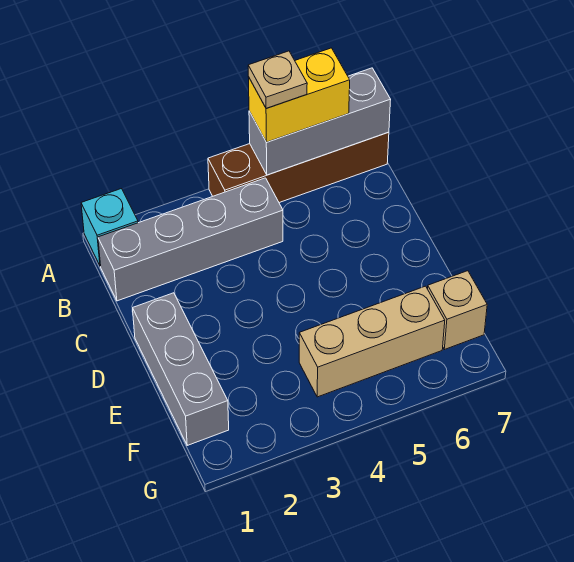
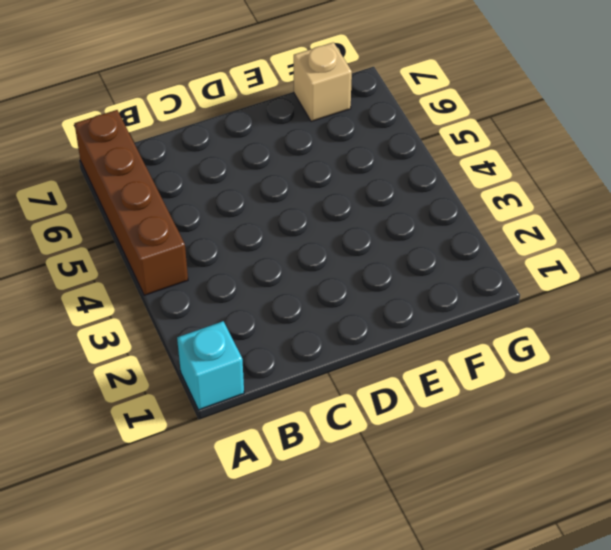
none -> grey brick B1:B4 level 1
none -> grey brick D1:F1 level 1

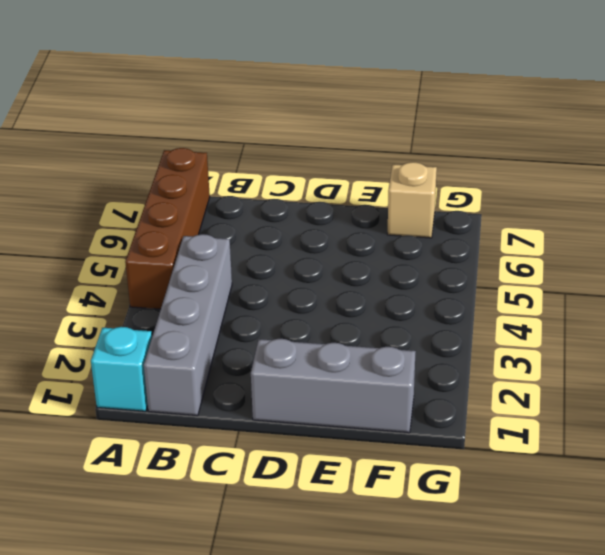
none -> tan brick F4:F6 level 1
none -> grey brick A5:A7 level 2

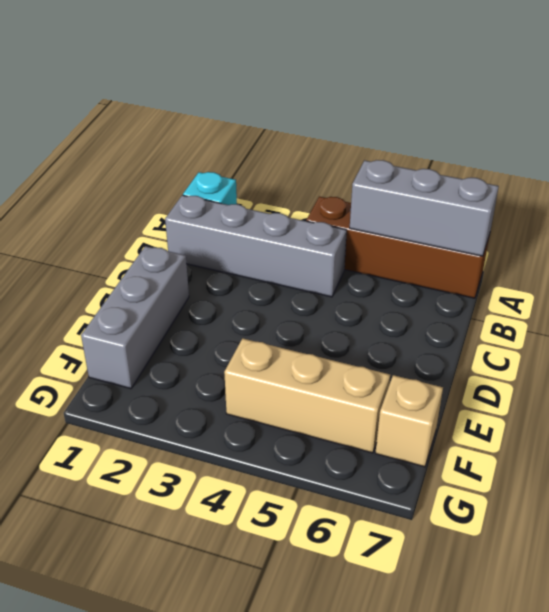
none -> yellow brick A5:A6 level 3
none -> tan plate A5 level 4

